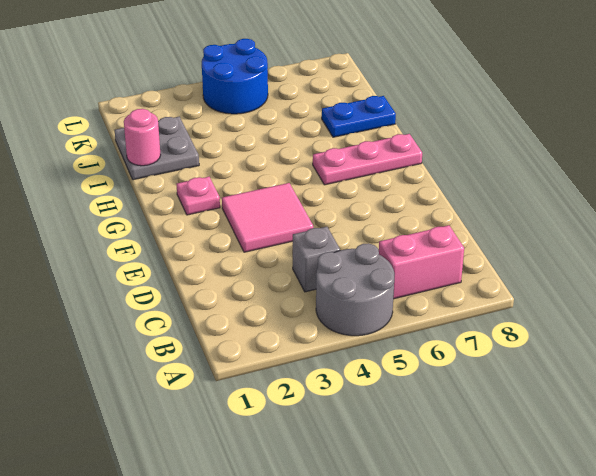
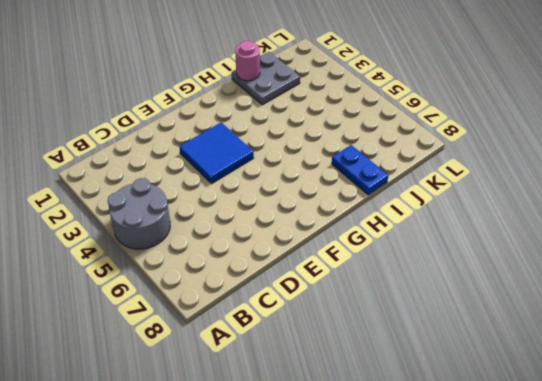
blue tile E3:F4 level 1 -> pink tile E3:F4 level 1
none -> pink brick B6:B7 level 1
none -> grey brick C4 level 1

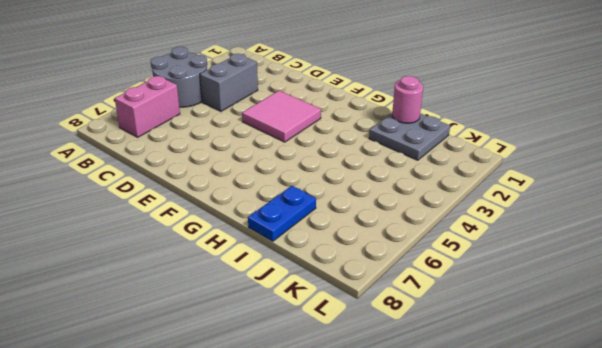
grey brick C3:C4 level 1 -> grey brick C4 level 1
none -> pink plate G2 level 1
none -> pink plate G6:G8 level 1

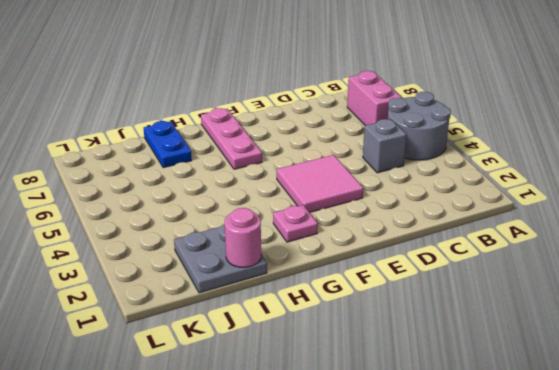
none -> blue round brick K4:L5 level 1

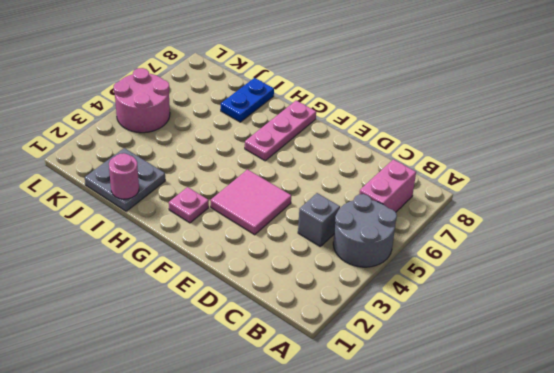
pink round brick K4:L5 level 1 -> blue round brick K4:L5 level 1

